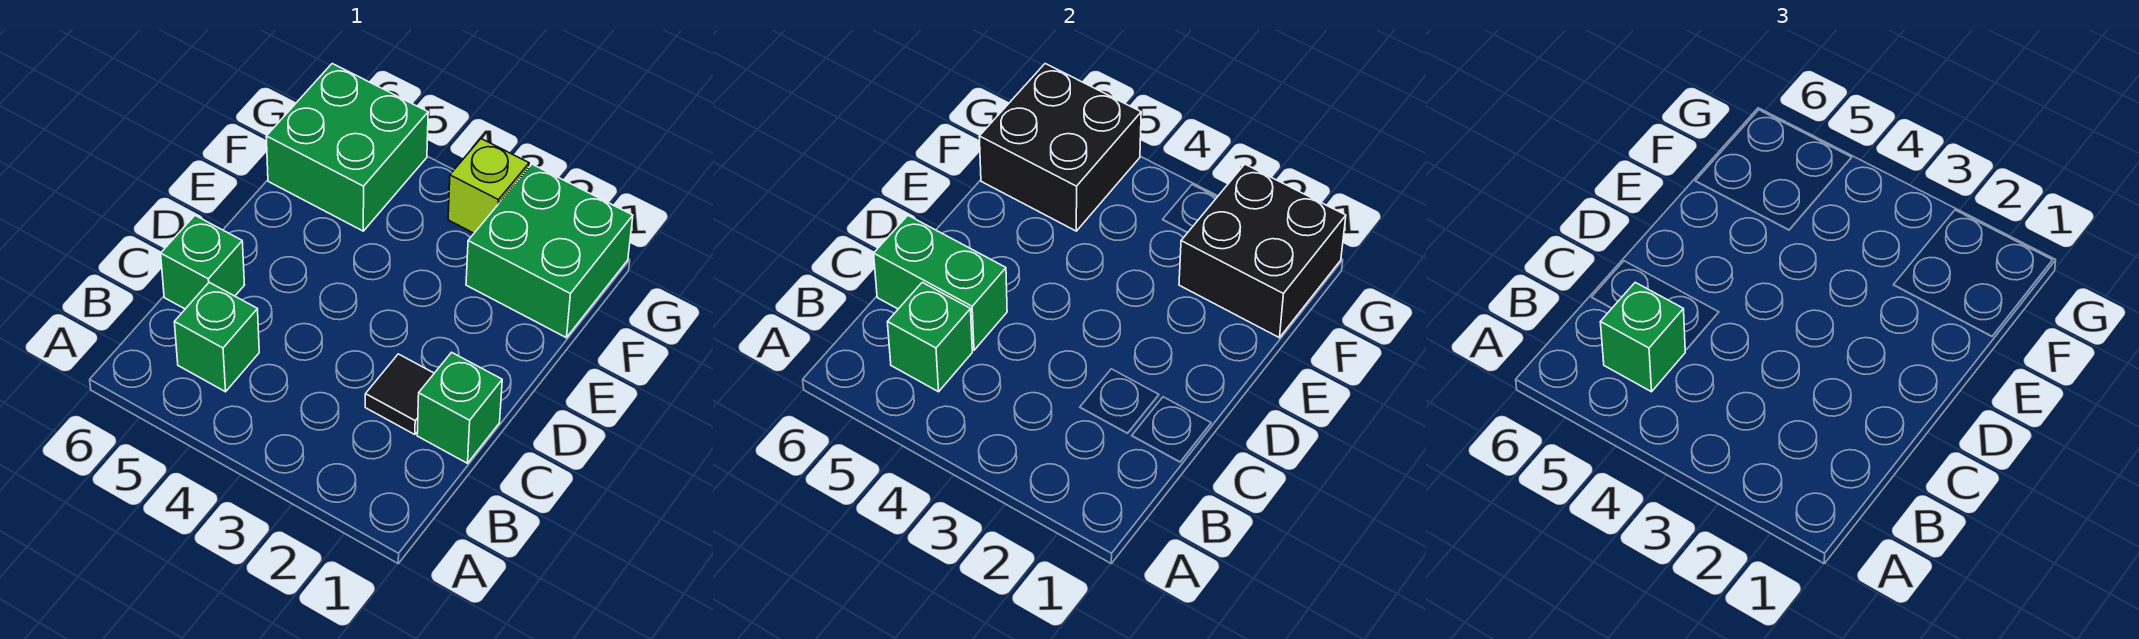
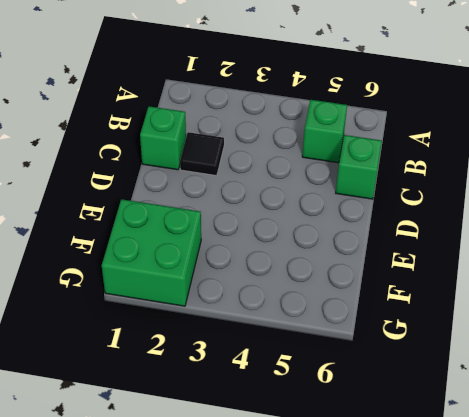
none -> green brick F5:G6 level 1
none -> lime brick G3 level 1
none -> green brick B5 level 2

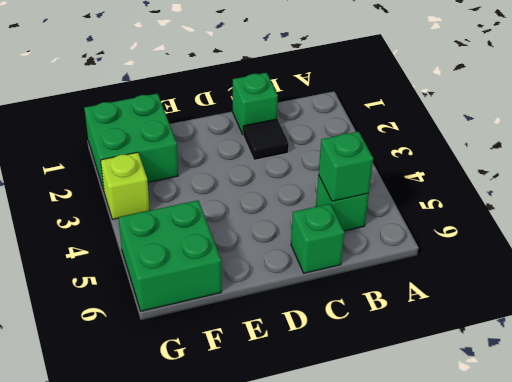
none -> green brick C5:C6 level 2
none -> black brick F1:G2 level 2
none -> black brick F5:G6 level 2

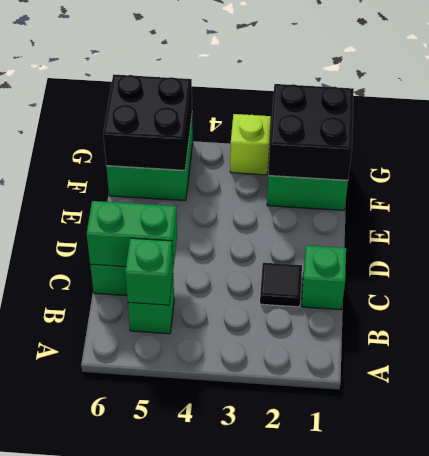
none -> green brick B5 level 3

